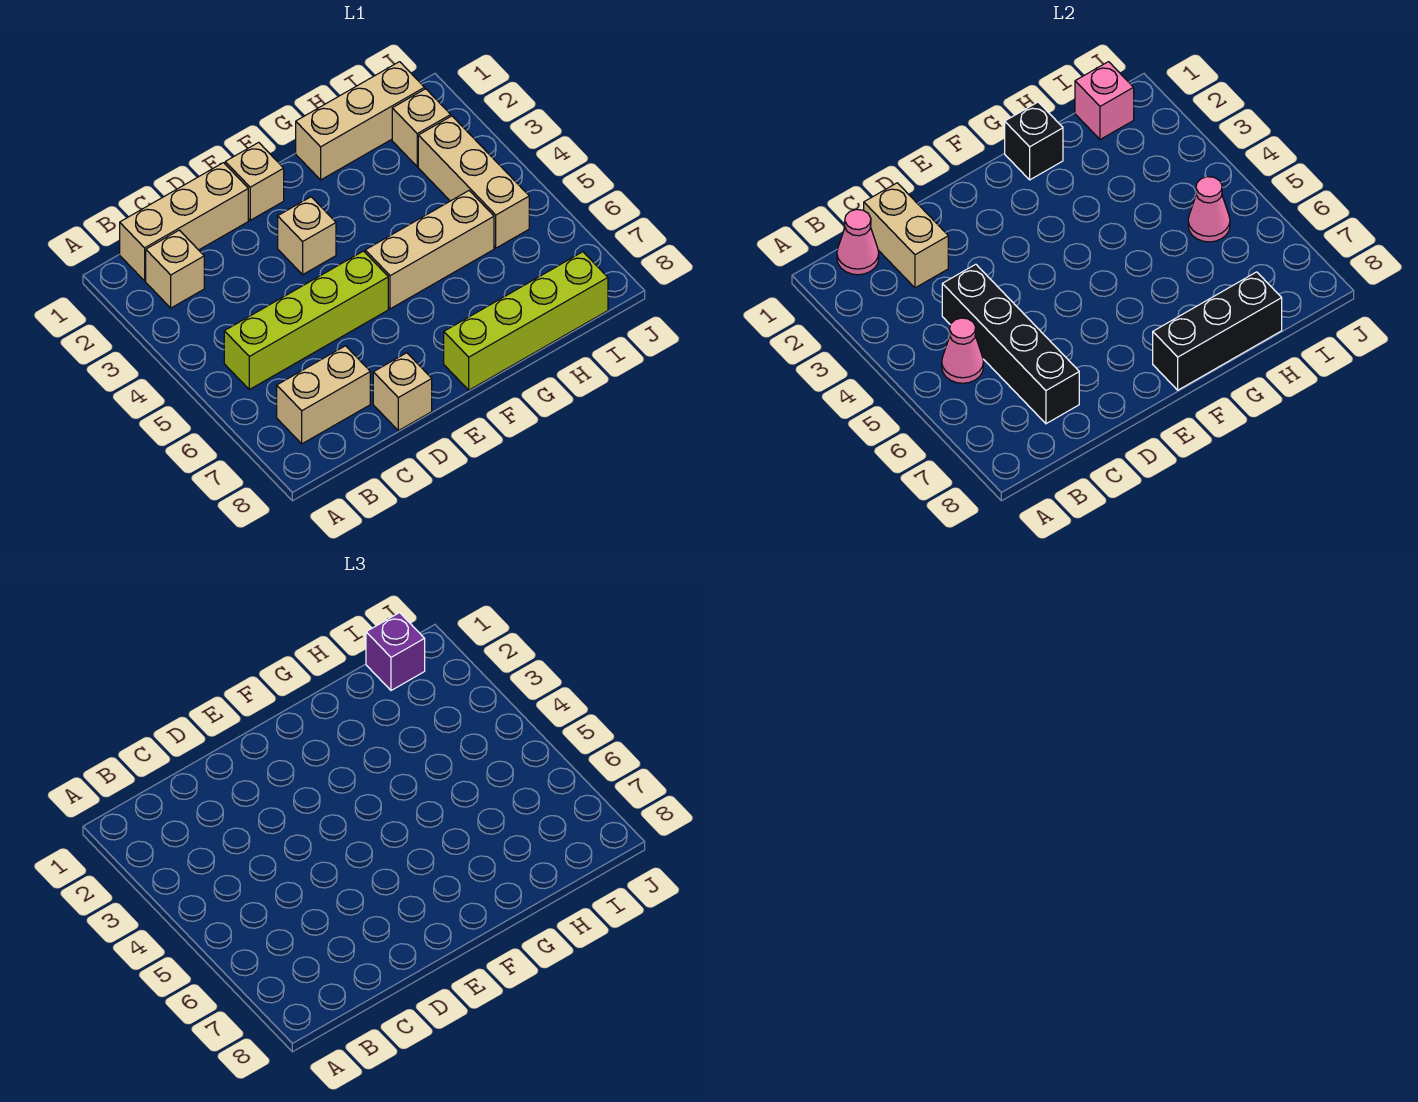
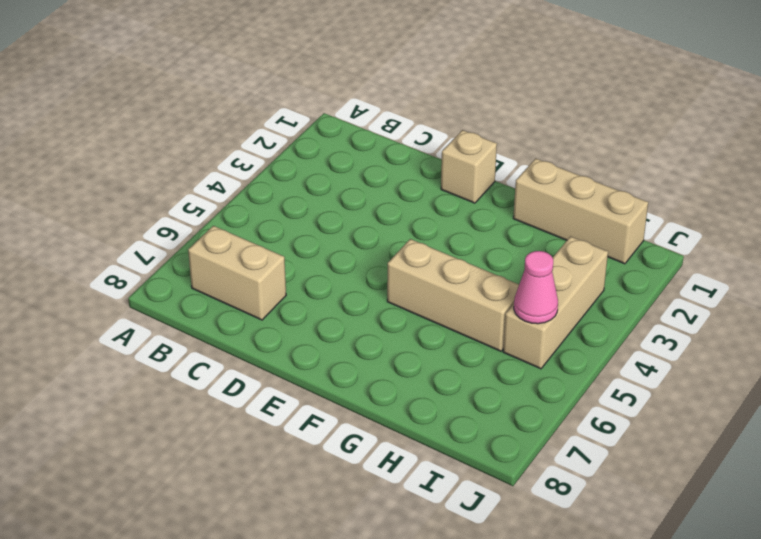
none -> tan brick B1:D1 level 1
none -> tan brick B2 level 1
none -> lime brick B5:E5 level 1

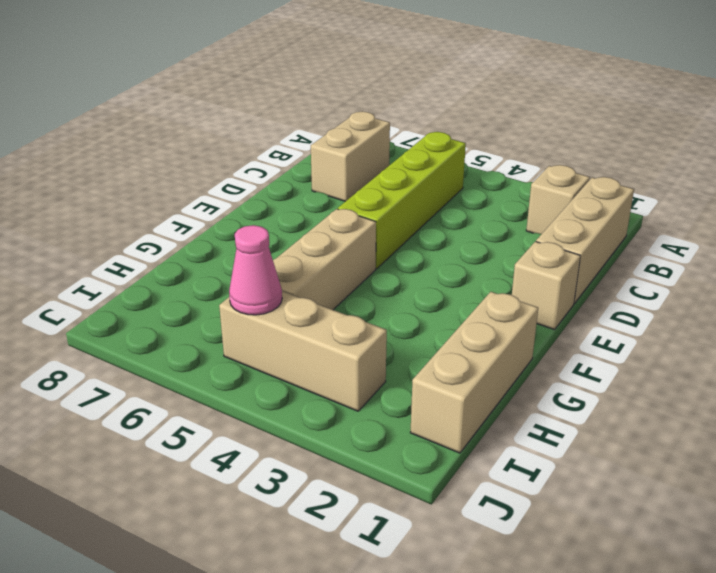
none -> tan brick D8 level 1
none -> tan brick E3 level 1
none -> lime brick F8:I8 level 1

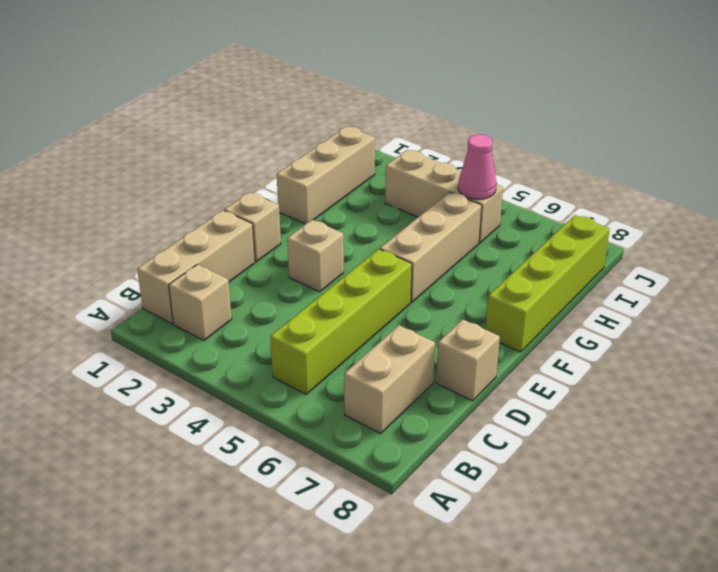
none -> tan brick I2 level 1
none -> pink cone B1 level 2
none -> pink cone B5 level 2

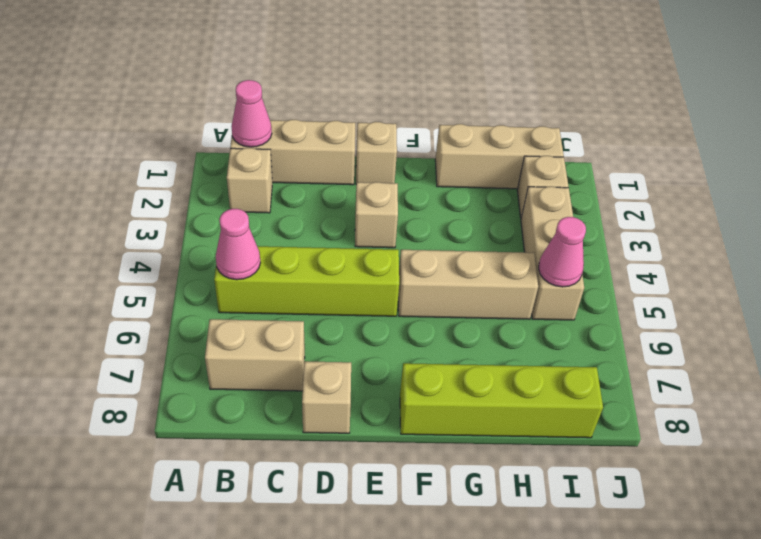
none -> tan brick C1:C2 level 2
none -> black brick C4:C7 level 2
none -> black brick F8:H8 level 2

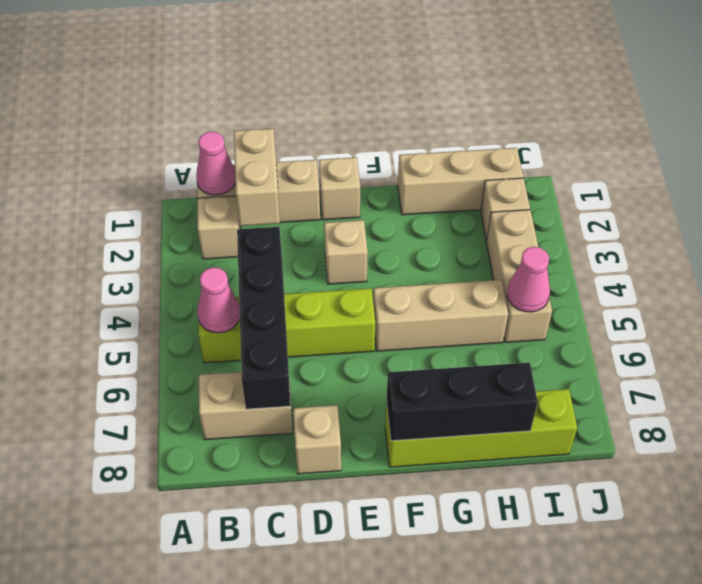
none -> black brick G1 level 2
none -> pink brick I1 level 2
none -> purple brick I1 level 3

